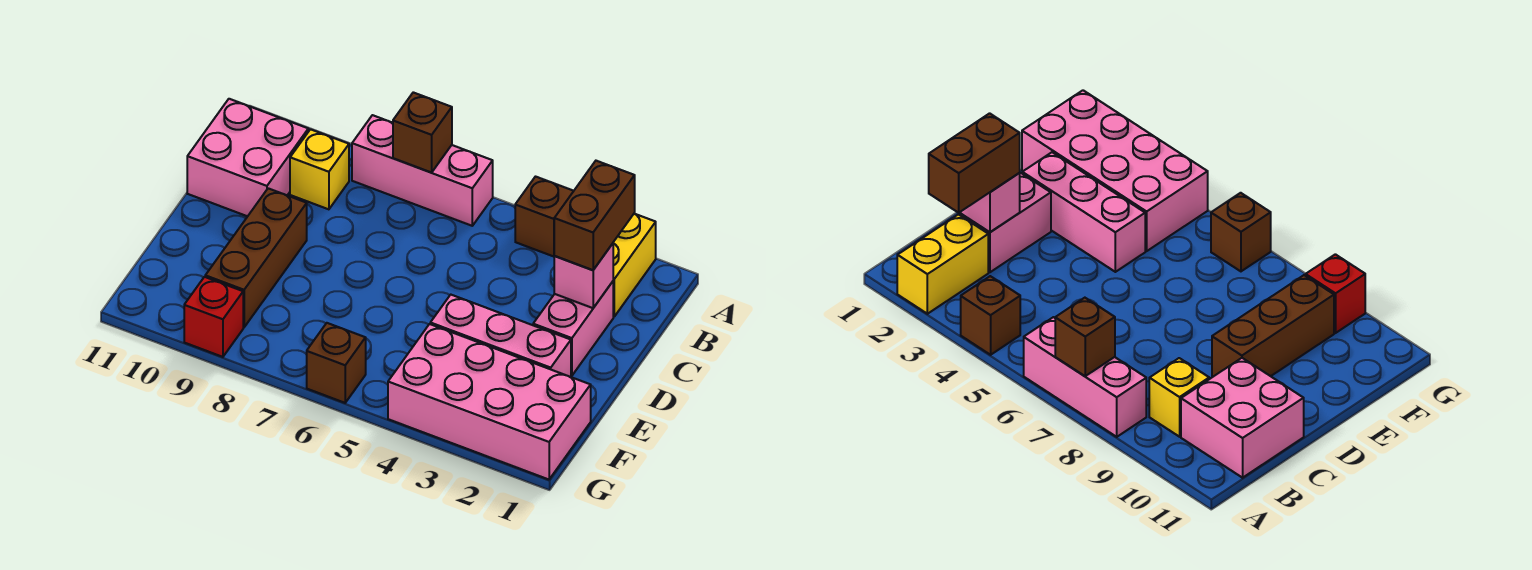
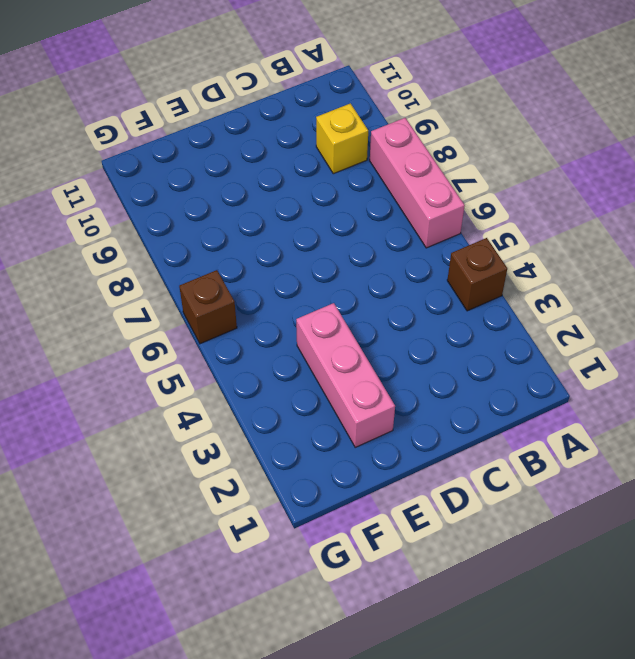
none -> yellow brick A2:B2 level 1
none -> pink brick B10:C11 level 1
none -> pink brick C2:D2 level 1

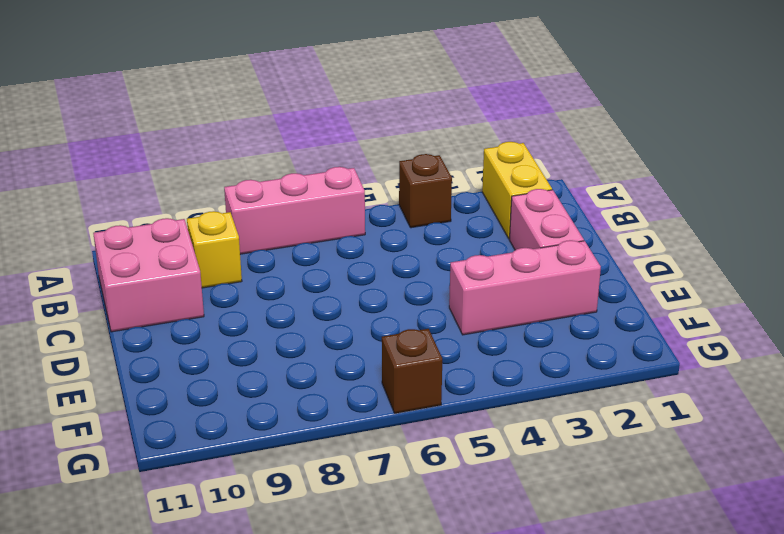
none -> brown brick D9:F9 level 1
none -> pink brick F1:G4 level 1
none -> red brick G9 level 1

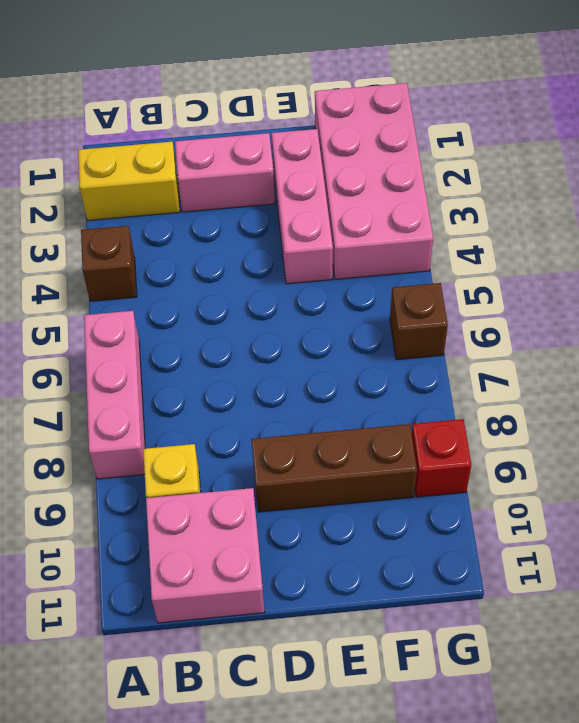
none -> brown brick A7 level 2
none -> pink brick C2 level 2
none -> brown brick B2:C2 level 3

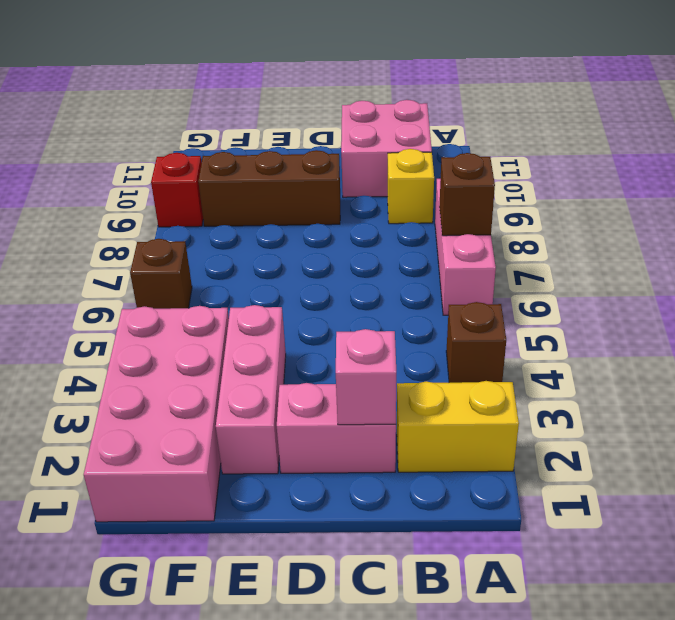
none -> brown brick B2:C2 level 3

